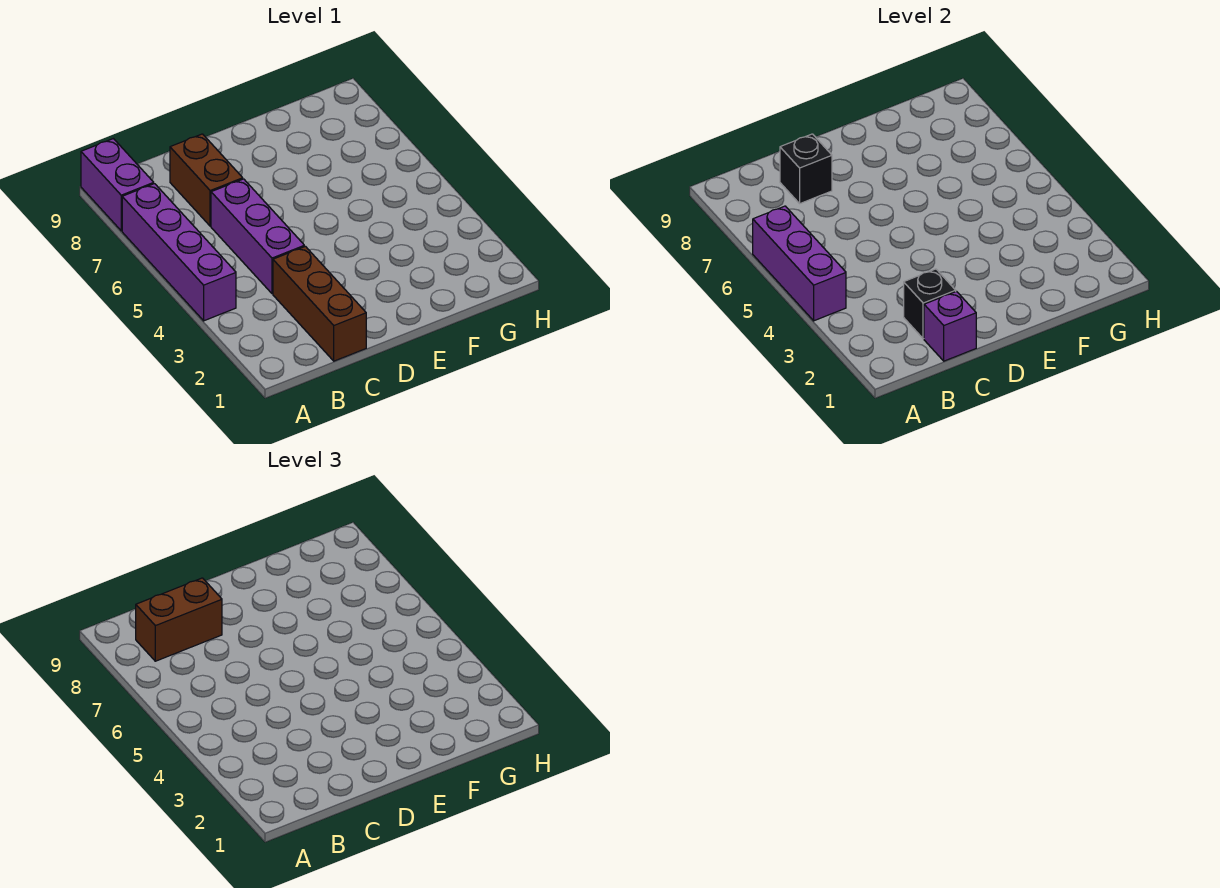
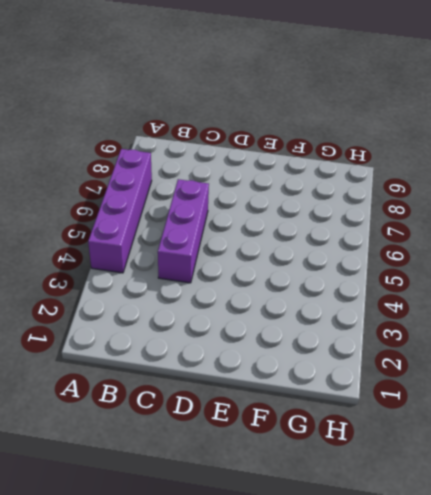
none -> purple brick A8:A9 level 1
none -> brown brick C1:C3 level 1

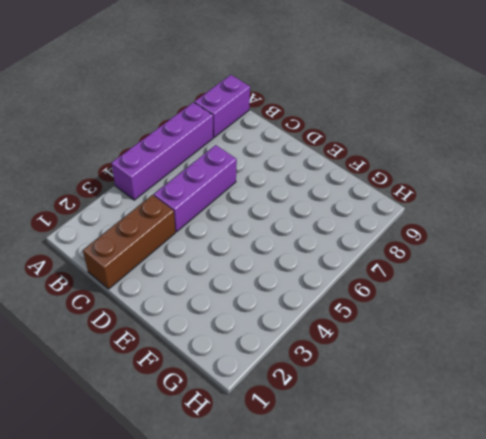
none -> brown brick C7:C8 level 1
none -> purple brick A4:A6 level 2

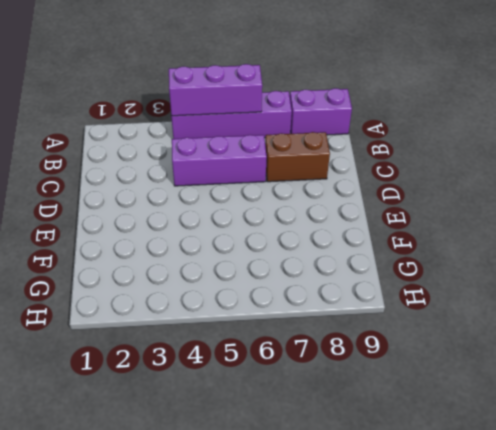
none -> brown brick C1:C3 level 1
none -> purple brick C1 level 2

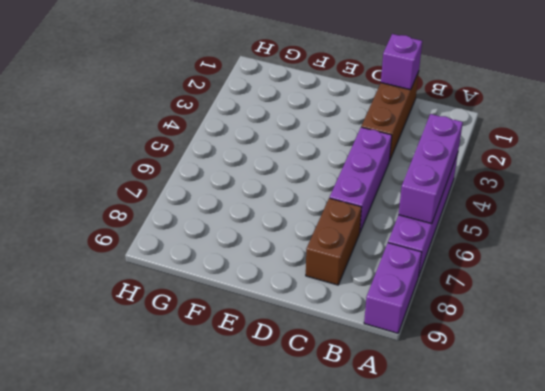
none -> black brick C2 level 2
none -> black brick C8 level 2

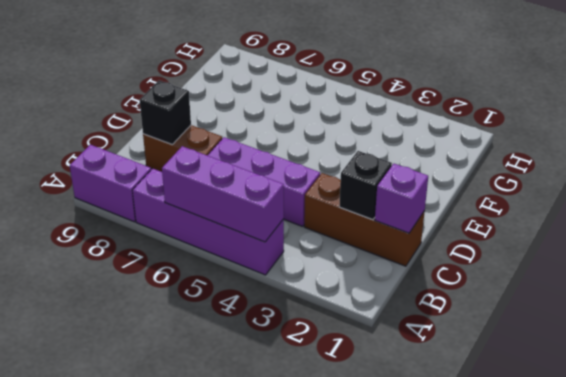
none -> brown brick B8:C8 level 3

